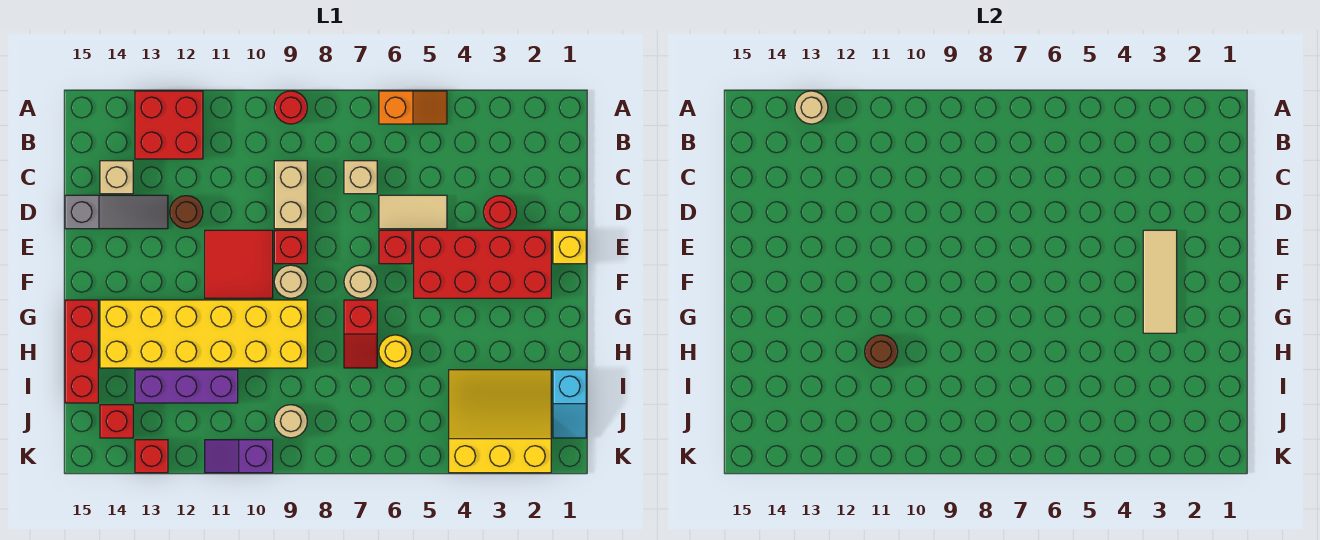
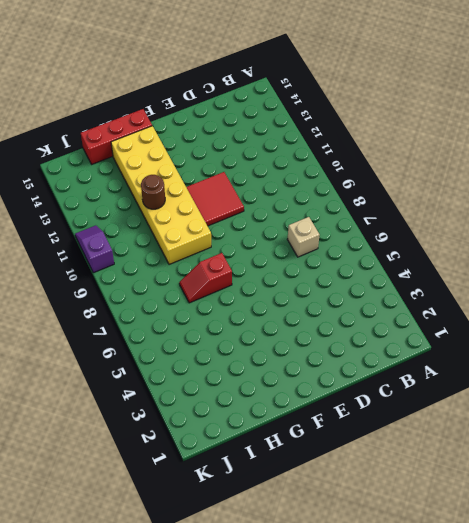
none -> orange slope A5:A6 level 1 top 6
none -> red round brick A9 level 1
none -> red brick A12:B13 level 1
none -> tan brick C9:D9 level 1

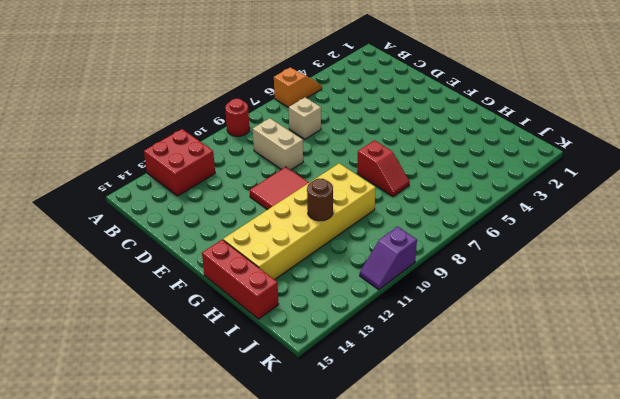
none -> tan brick C14 level 1
none -> red round brick D3 level 1
none -> tan tile D5:D6 level 1
none -> brown round brick D12 level 1

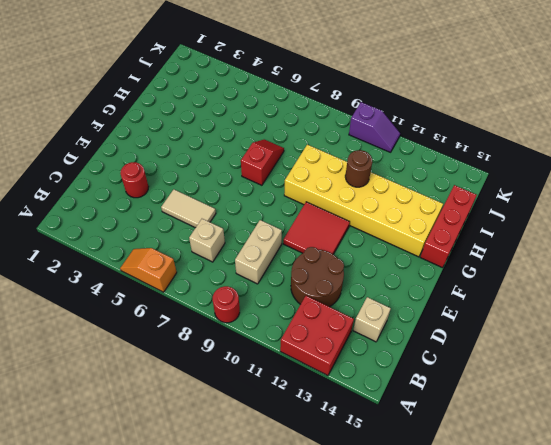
brown round brick C11:D12 level 1 -> brown round brick D12 level 1
none -> grey slope D13:D15 level 1 top 15
none -> yellow brick E1 level 1
none -> red brick E2:F5 level 1
none -> red brick E6 level 1

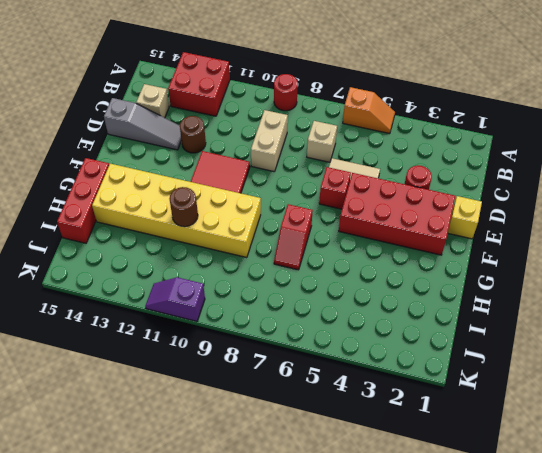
none -> red brick E9 level 1
none -> tan round brick F7 level 1
none -> tan round brick F9 level 1
none -> yellow round brick H6 level 1

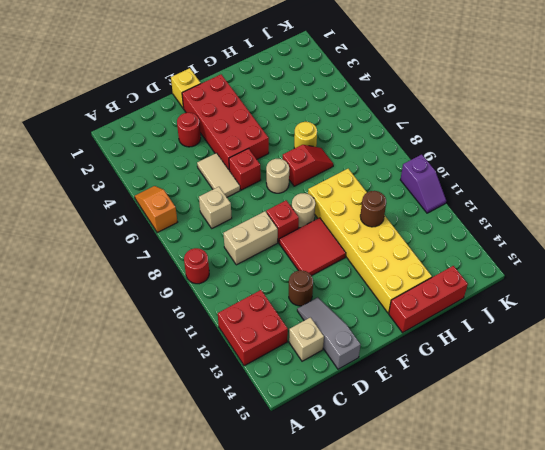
none -> cyan slope I1:J1 level 1 top I
none -> yellow slope I2:K4 level 1 top K
none -> purple brick I11:I13 level 1
none -> tan round brick J9 level 1

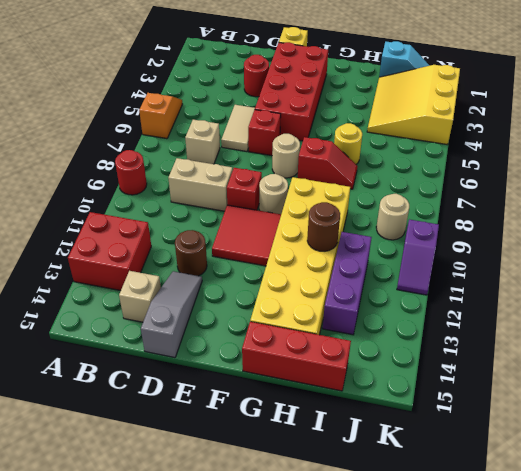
none -> red brick J14 level 1
none -> red brick K13 level 1
none -> tan round brick A13 level 2
none -> tan tile E3:G3 level 2

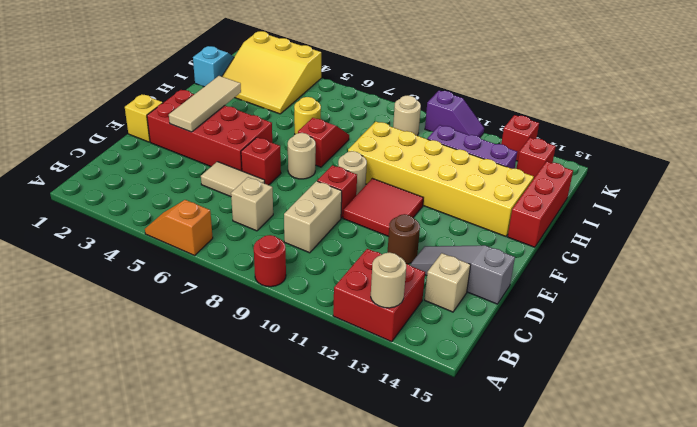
none -> red round brick D3 level 1
none -> brown round brick H11 level 2

